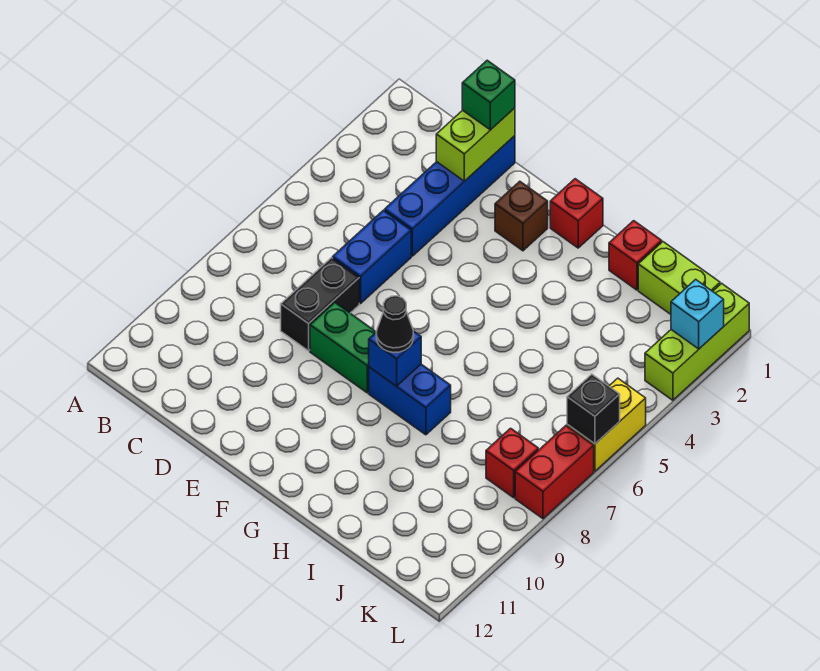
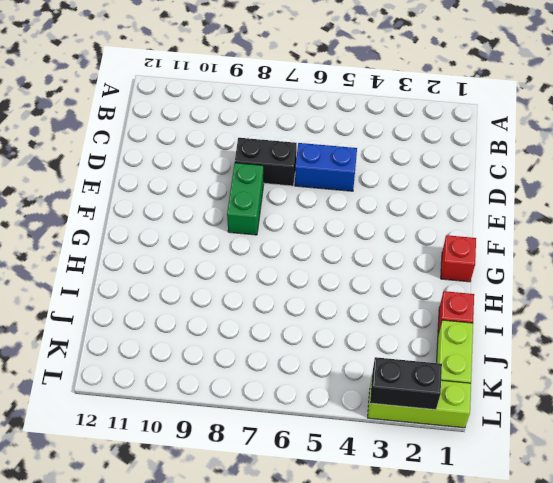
black brick L2:L3 level 2 -> cyan brick L2 level 2
none -> blue brick D1:D4 level 1
none -> brown brick F2 level 1
none -> blue brick G8:H8 level 1

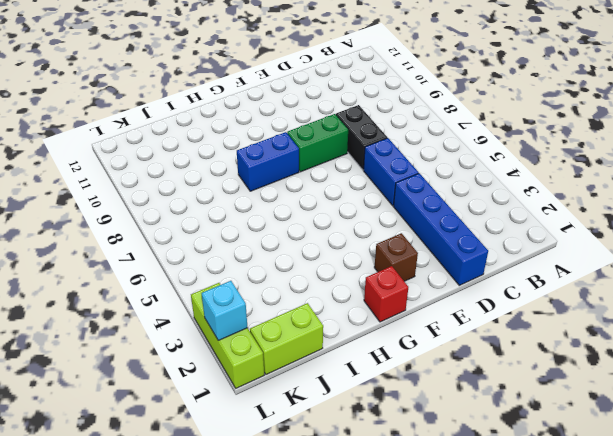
none -> red brick I1 level 1
none -> red brick K8 level 1
none -> yellow brick L5:L6 level 1

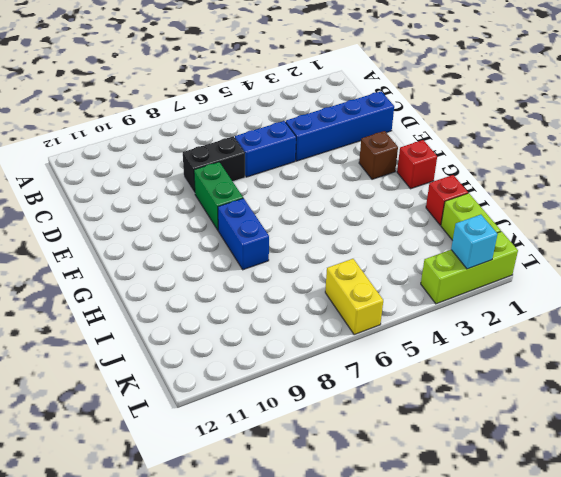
yellow brick K6:L6 level 1 -> yellow brick L5:L6 level 1
none -> red brick K8 level 1
none -> red brick L7:L8 level 1
none -> lime brick D1:D2 level 2

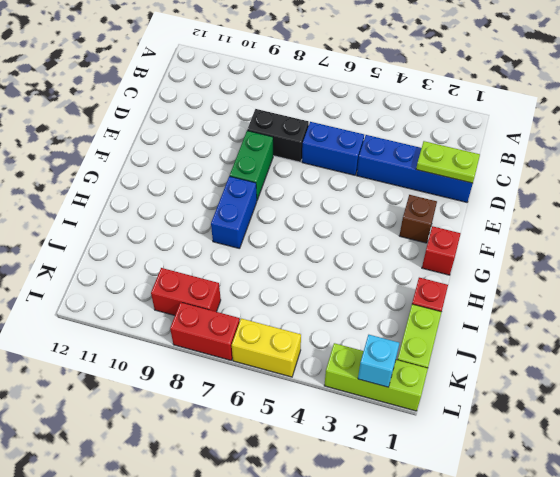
lime plate D1:D2 level 2 -> lime brick D1:D2 level 2
red brick K8:K9 level 1 -> red brick K8 level 1
none -> blue brick G8 level 2
none -> black brick L6 level 2
none -> green brick D1 level 3

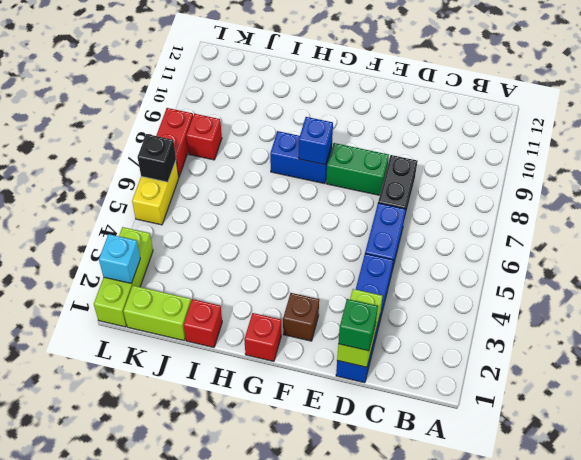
none -> black cone G8 level 3

